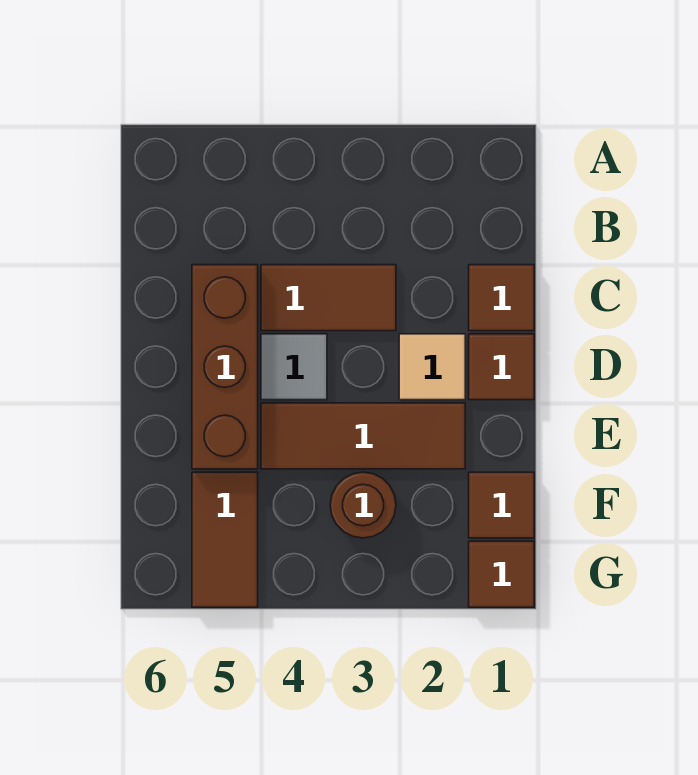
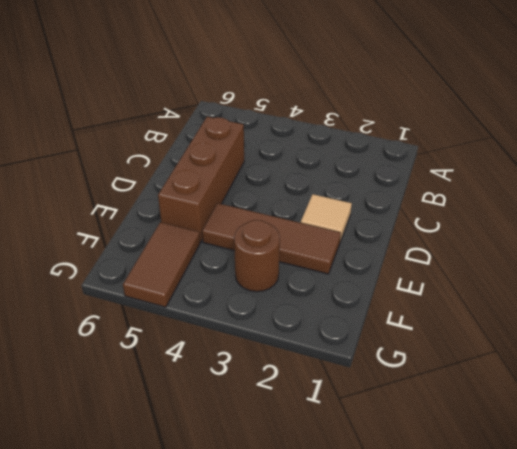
none -> brown tile C1 level 1
none -> brown tile C3:C4 level 1

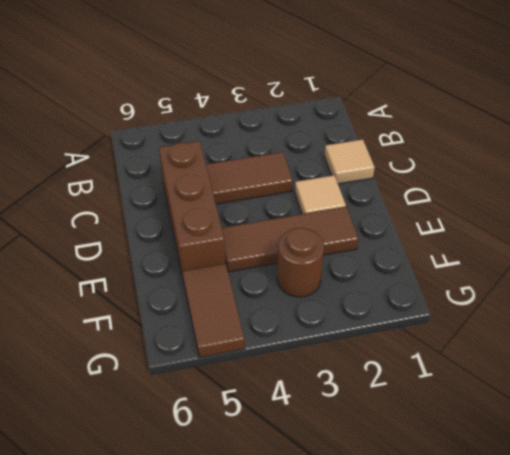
tan tile C1 level 1 -> brown tile C1 level 1
none -> brown tile D1 level 1
none -> grey tile D4 level 1

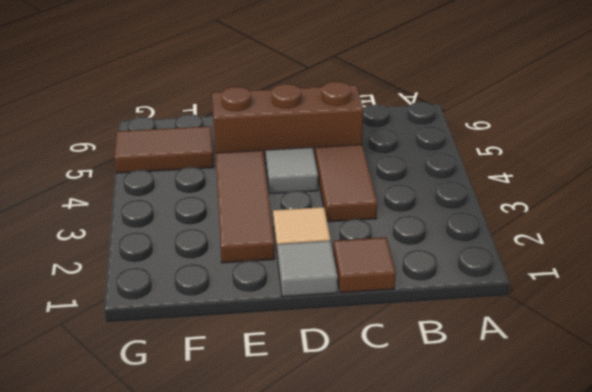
grey tile D1 level 1 -> brown tile D1 level 1
none -> brown tile F1 level 1
none -> brown round brick F3 level 1

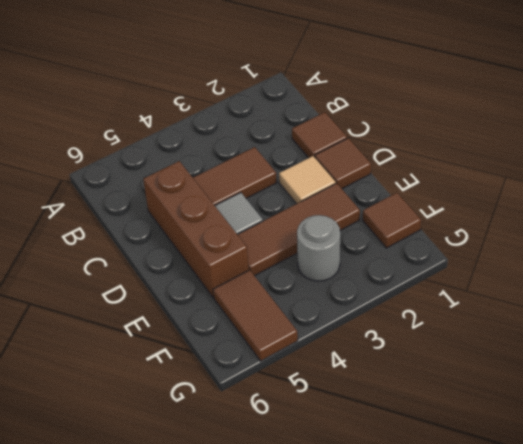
grey round brick F3 level 1 -> brown round brick F3 level 1
none -> brown tile G1 level 1

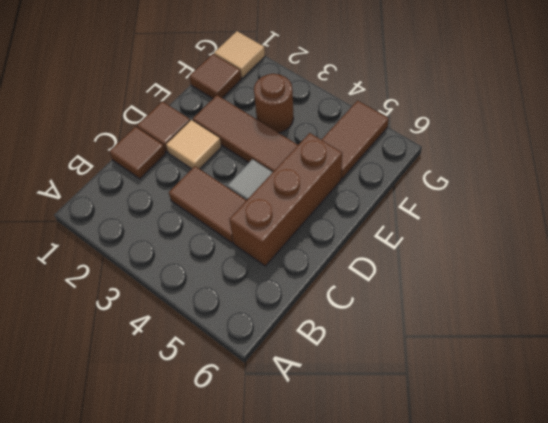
tan tile G1 level 1 -> brown tile G1 level 1

